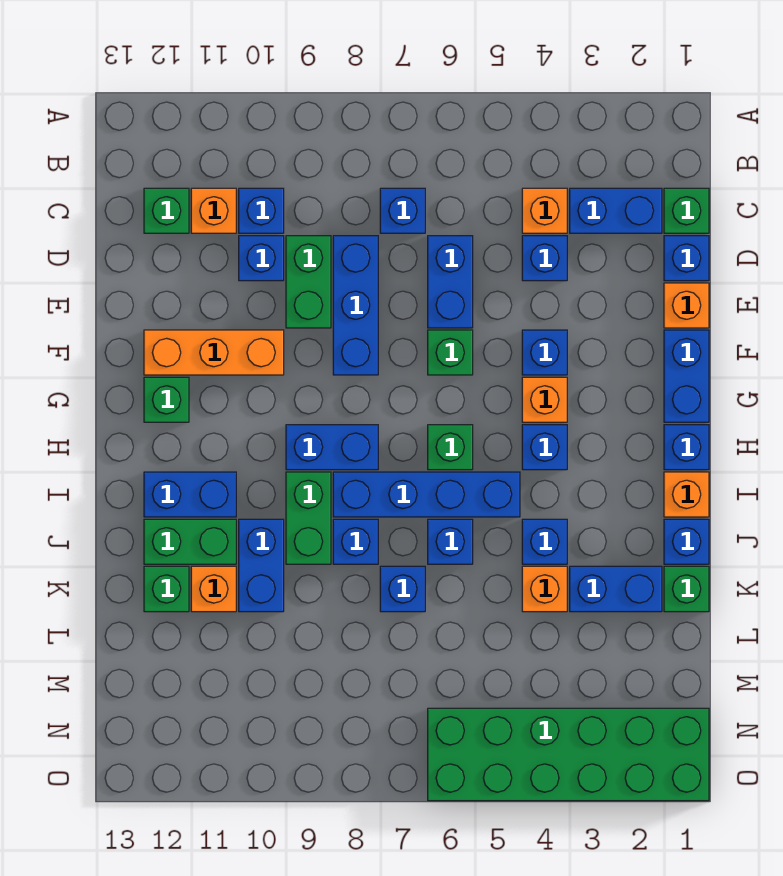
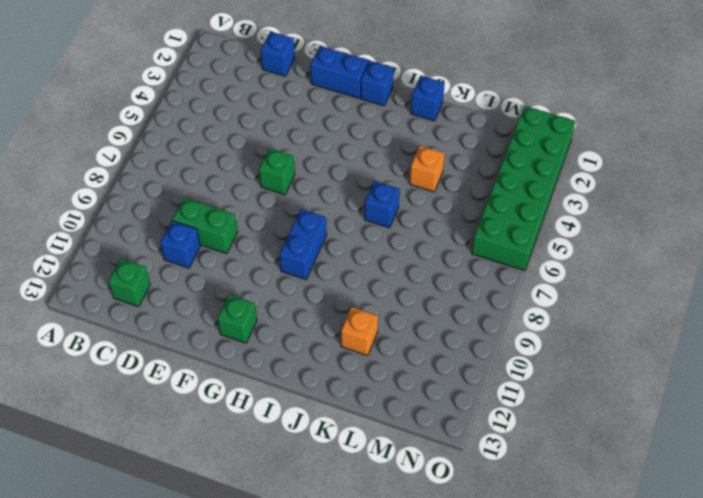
none -> green brick C1 level 1
none -> blue brick C2:C3 level 1
none -> orange brick C4 level 1
none -> blue brick C7 level 1

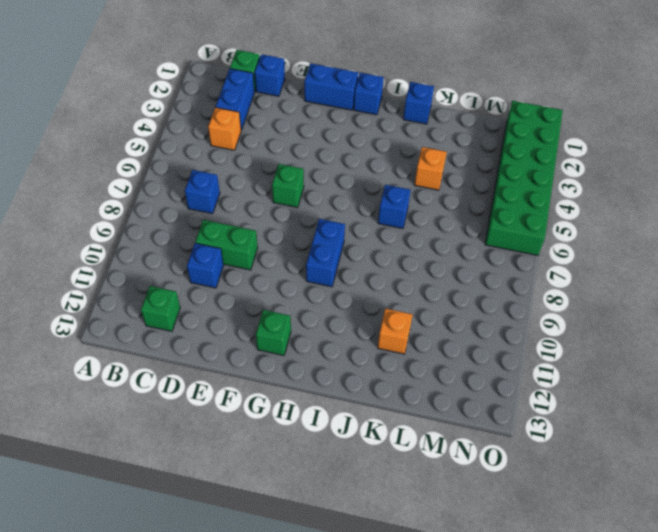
none -> blue brick C10 level 1
none -> orange brick C11 level 1
none -> blue brick D4 level 1
none -> blue brick D6:E6 level 1

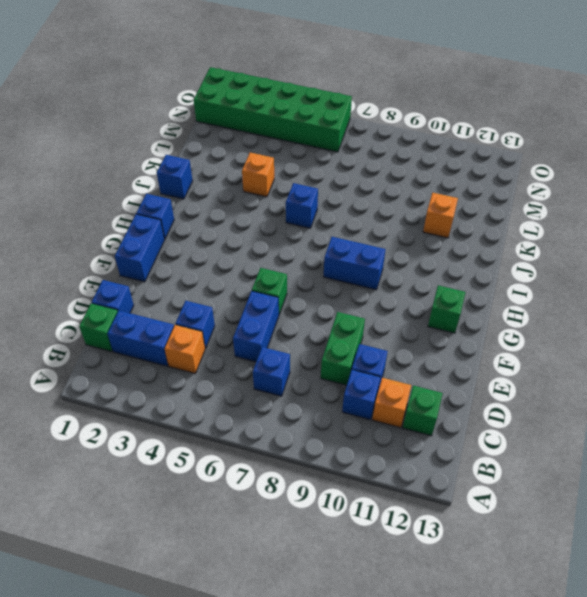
none -> blue brick D8:F8 level 1
none -> orange brick E1 level 1
none -> blue brick F4 level 1
none -> orange brick F10:F12 level 1

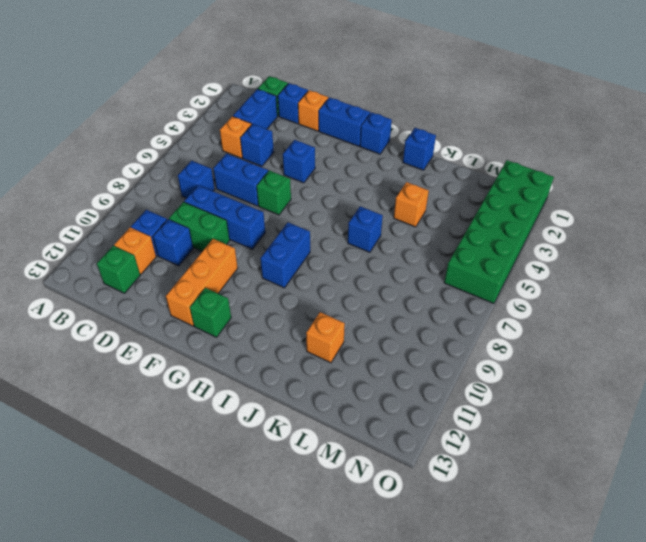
none -> orange brick G4 level 1
none -> blue brick H4 level 1
none -> green brick H6 level 1
none -> orange brick I1 level 1

